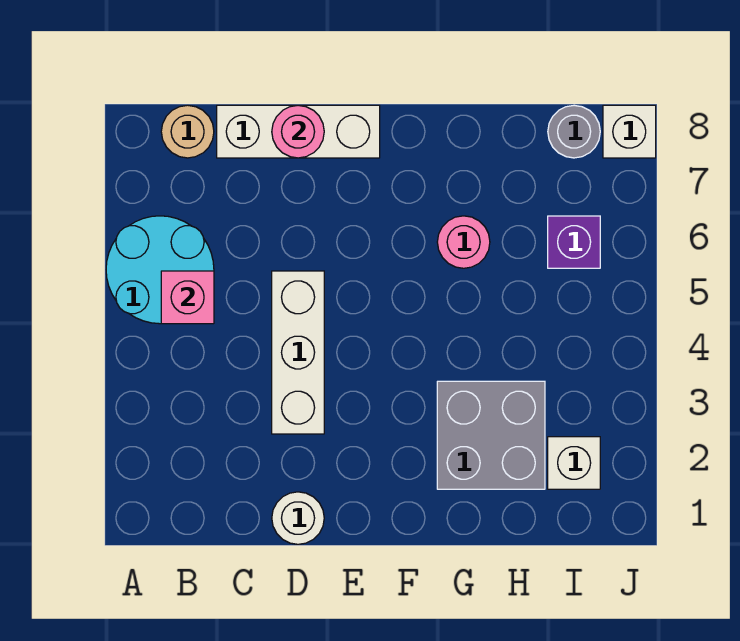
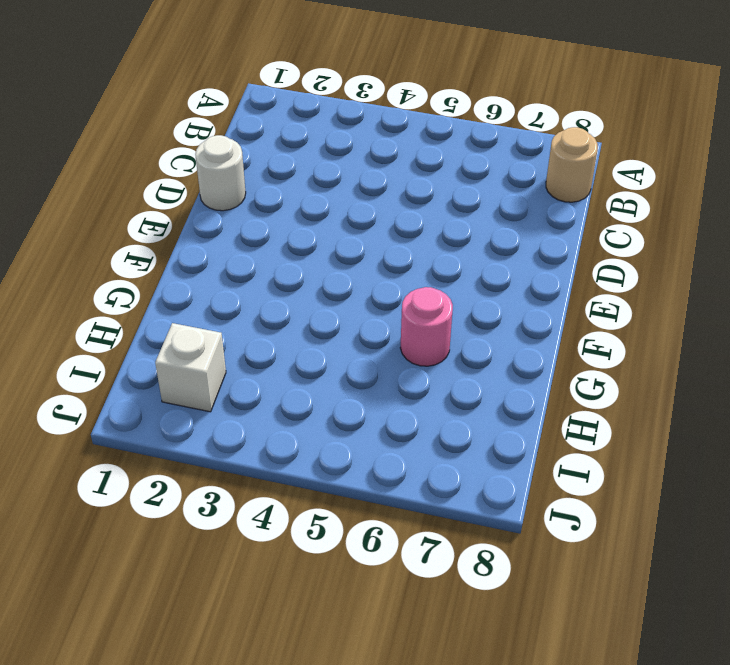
none -> cyan round brick A5:B6 level 1
none -> white brick C8:E8 level 1
none -> white brick D3:D5 level 1

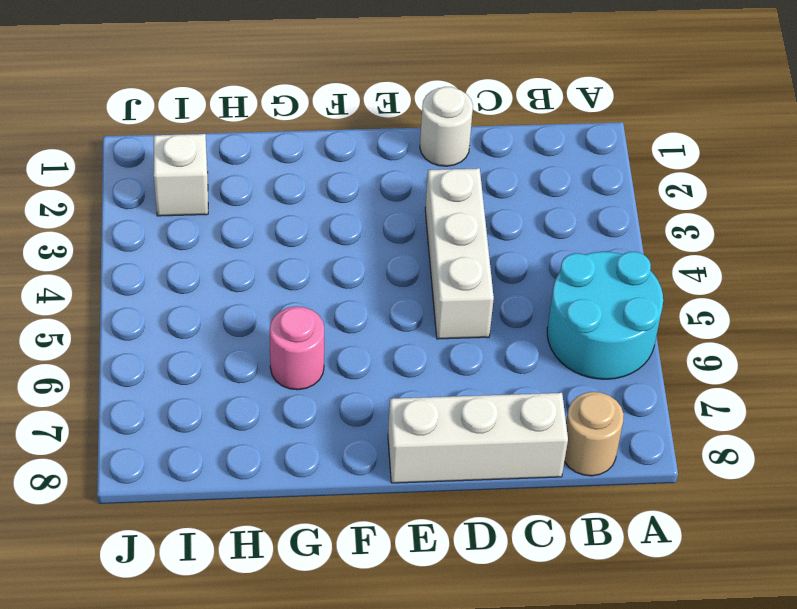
none -> grey brick G2:H3 level 1
none -> purple brick I6 level 1
none -> grey round brick I8 level 1

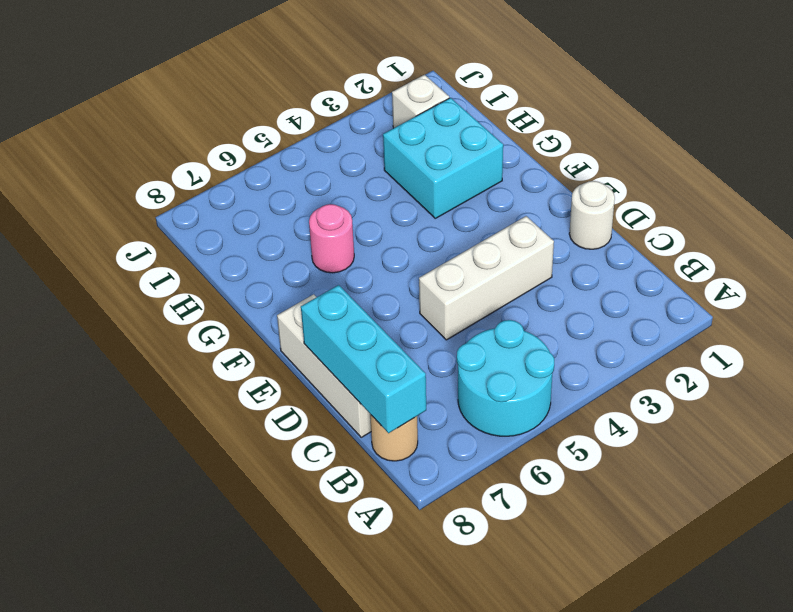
cyan brick B8:D8 level 2 -> pink round brick D8 level 2
cyan brick G2:H3 level 1 -> grey brick G2:H3 level 1
none -> purple brick I6 level 1
none -> grey round brick I8 level 1
none -> white brick J8 level 1

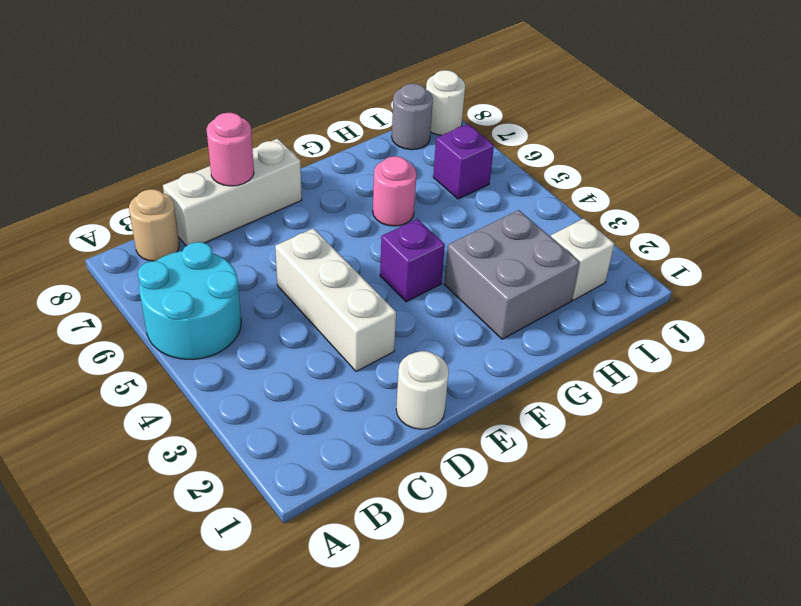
purple brick F4 level 1 -> none
white round brick J8 level 1 -> white brick J8 level 1
none -> pink brick B5 level 2

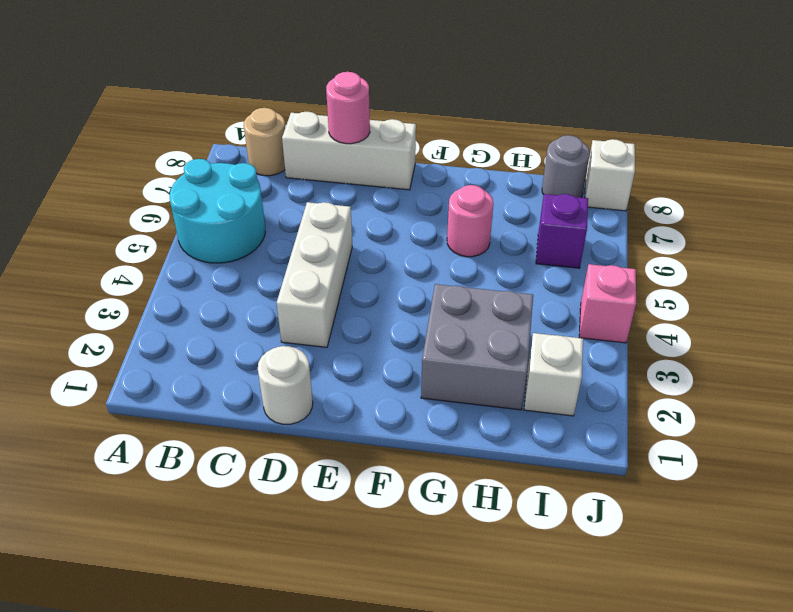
pink brick J4 level 1 -> pink brick B5 level 2

